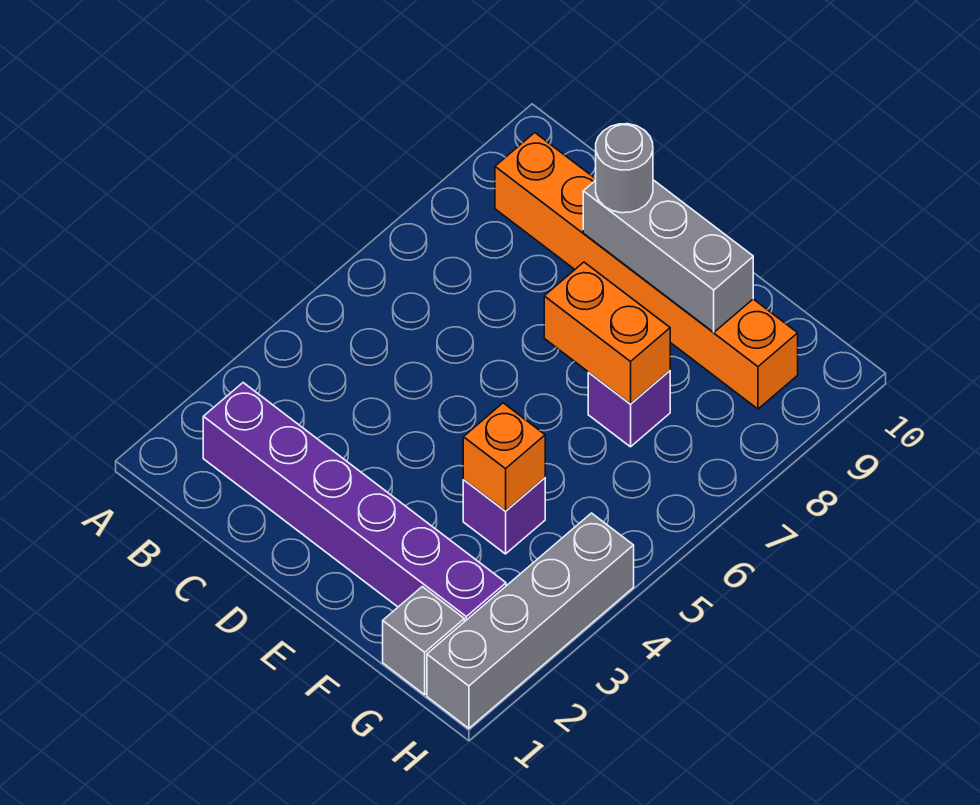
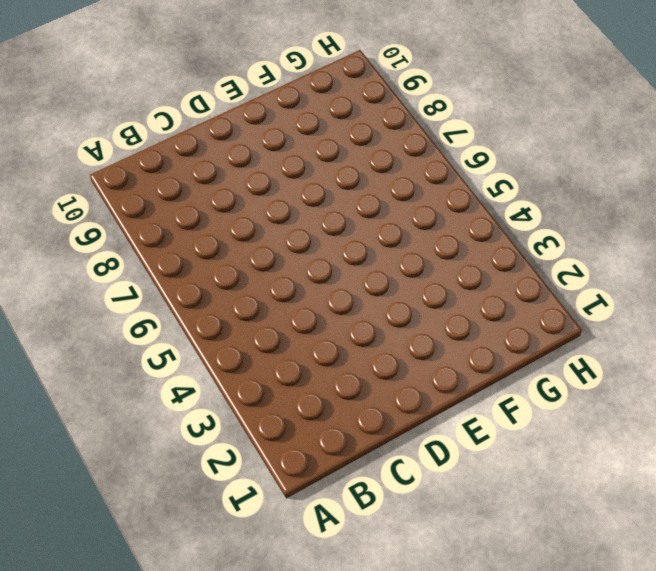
none -> purple brick B2:G2 level 1
none -> orange brick B9:G9 level 1

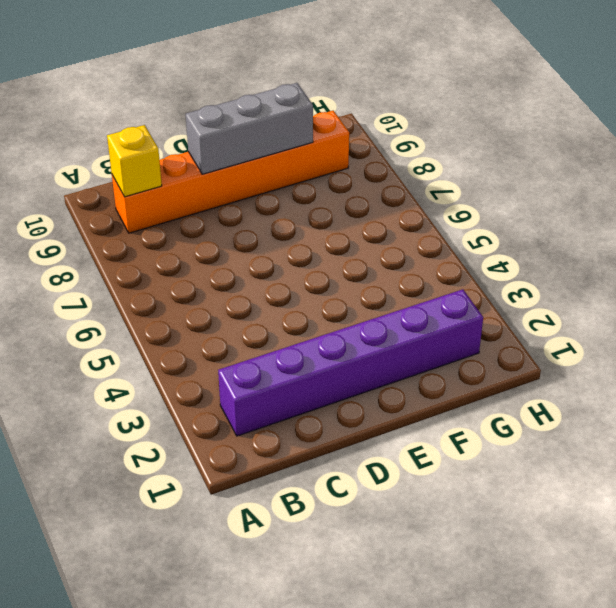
yellow brick B9 level 2 -> none
none -> purple brick F4 level 1
none -> purple brick F7 level 1

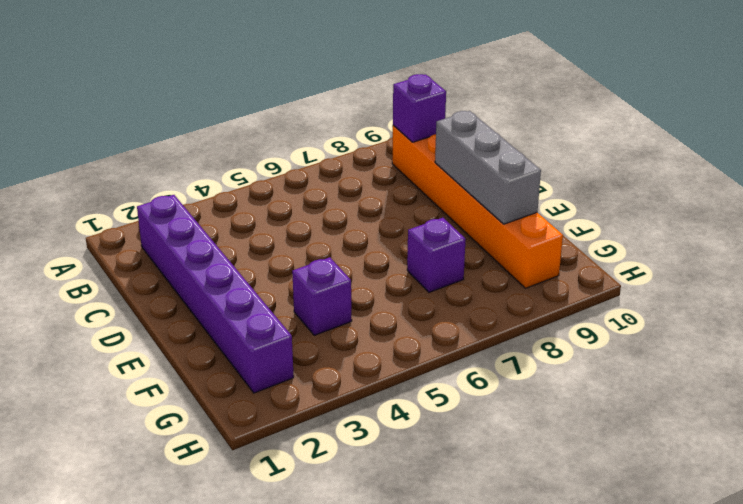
purple brick B9 level 2 -> none
none -> grey brick G1 level 1
none -> grey brick H1:H4 level 1

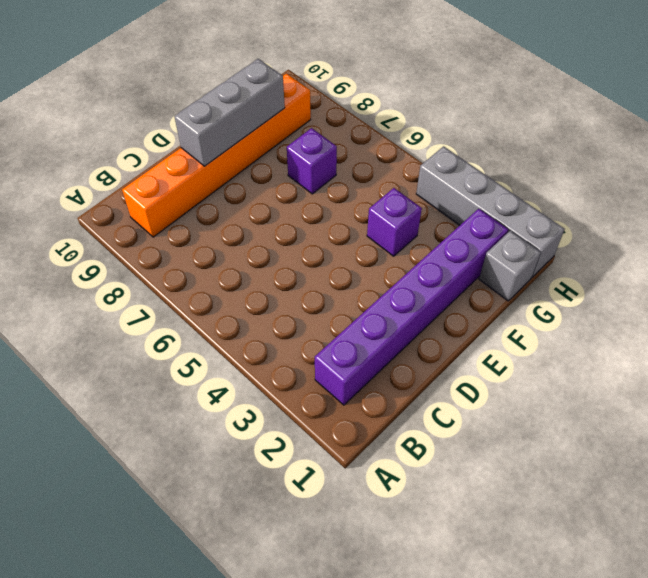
none -> orange brick E7:F7 level 2
none -> orange brick F4 level 2

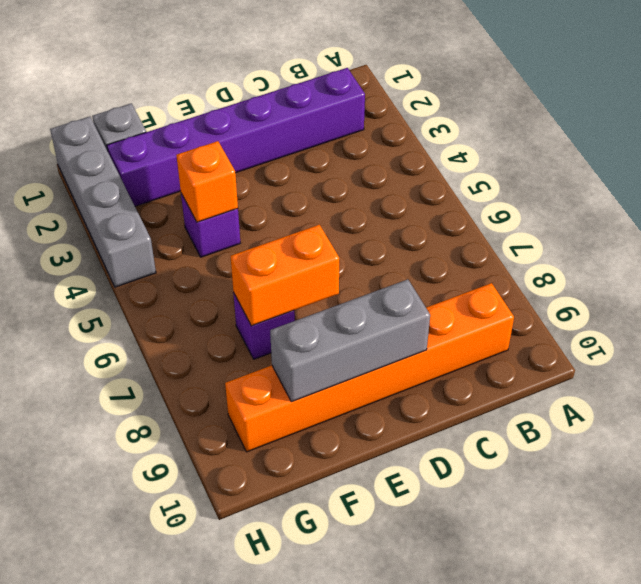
none -> grey round brick D9 level 3

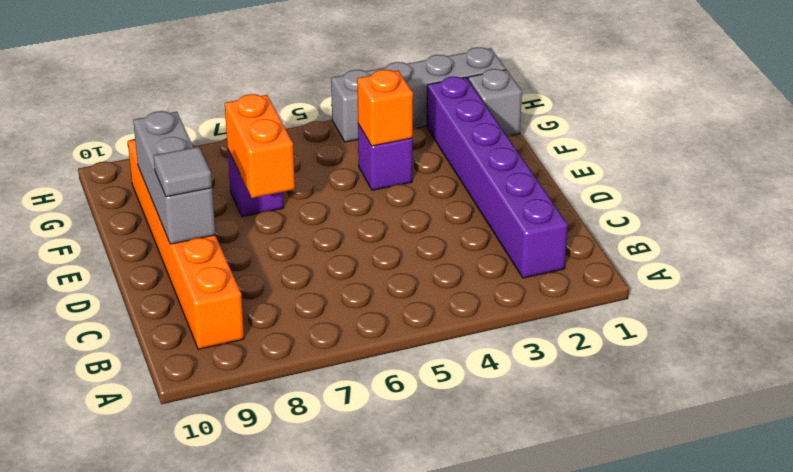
grey tile D9 level 3 -> grey round brick D9 level 3

